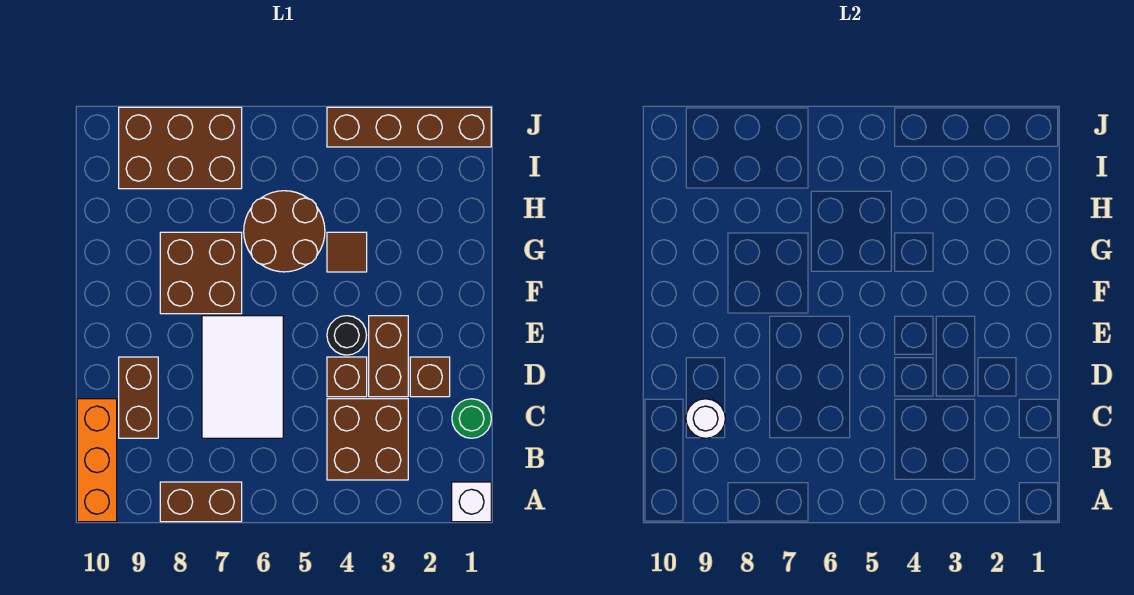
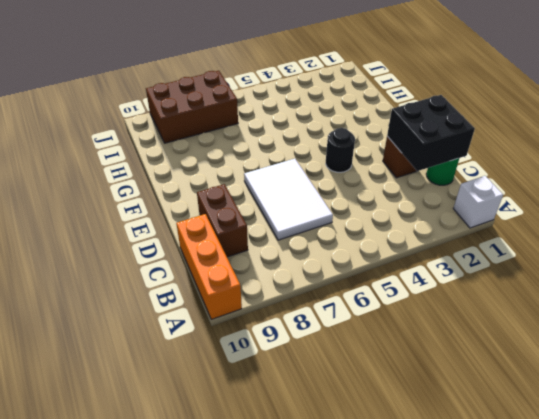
black brick C1:D2 level 2 -> none
none -> brown brick A7:A8 level 1
none -> brown brick B3:C4 level 1
none -> brown brick D3:E3 level 1

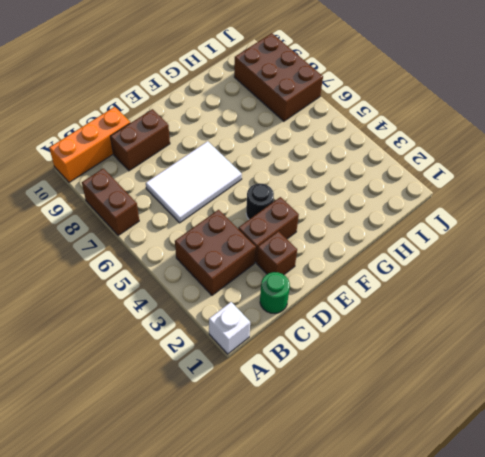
none -> brown brick D4 level 1
none -> brown brick F7:G8 level 1
none -> brown tile G4 level 1

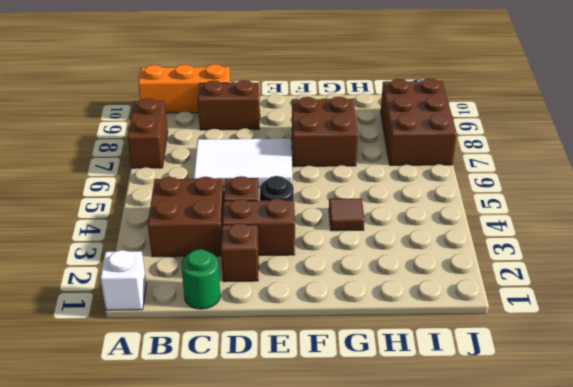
none -> brown round brick G5:H6 level 1
none -> brown brick J1:J4 level 1
none -> white round brick C9 level 2

